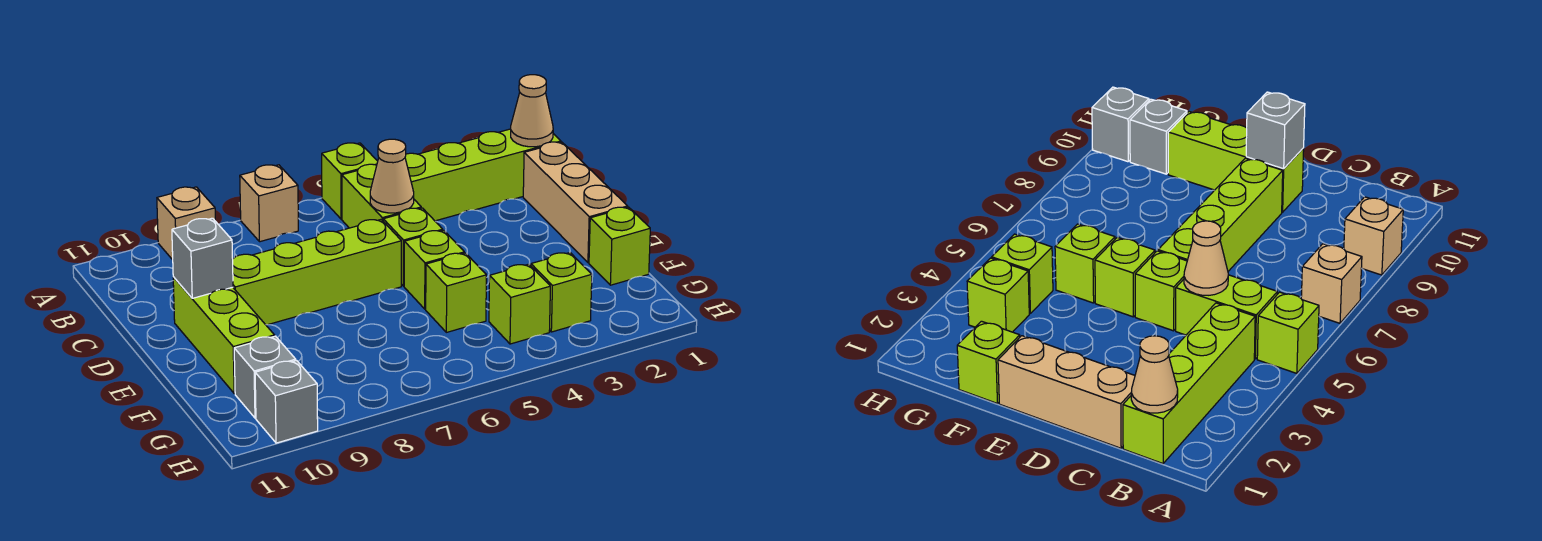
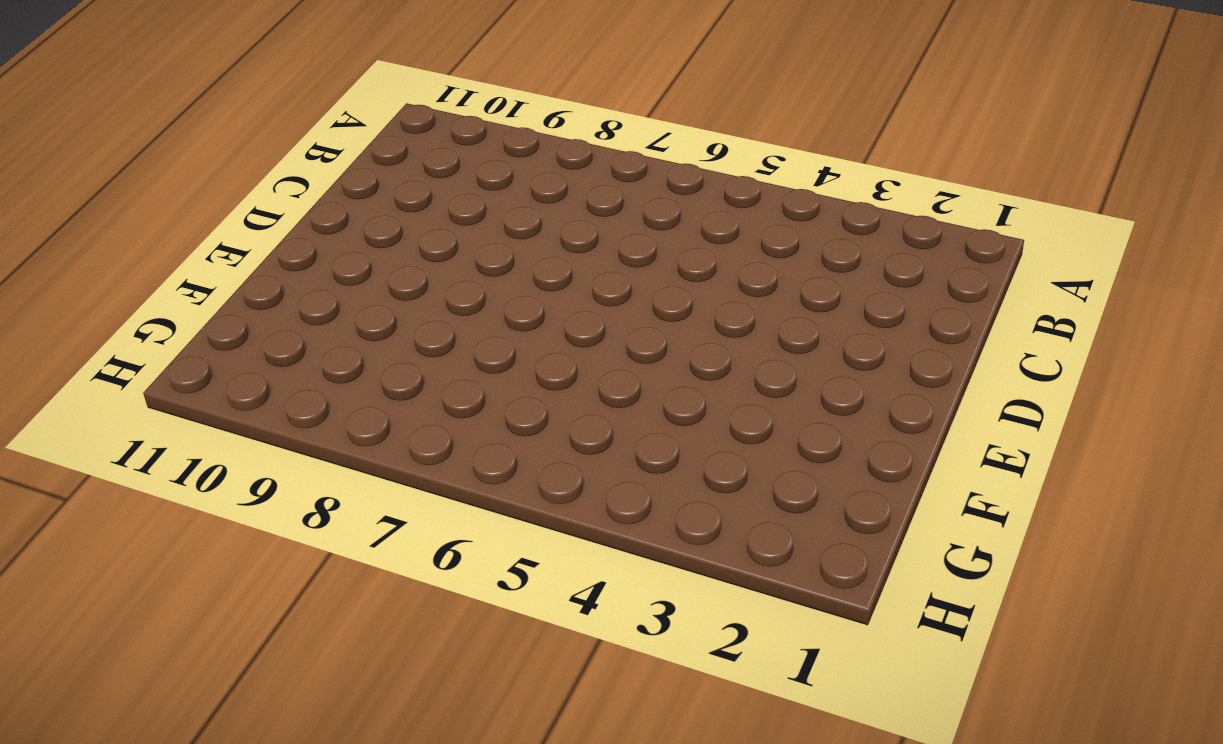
none -> lime brick A5 level 1
none -> tan brick A7 level 1
none -> tan brick A9 level 1

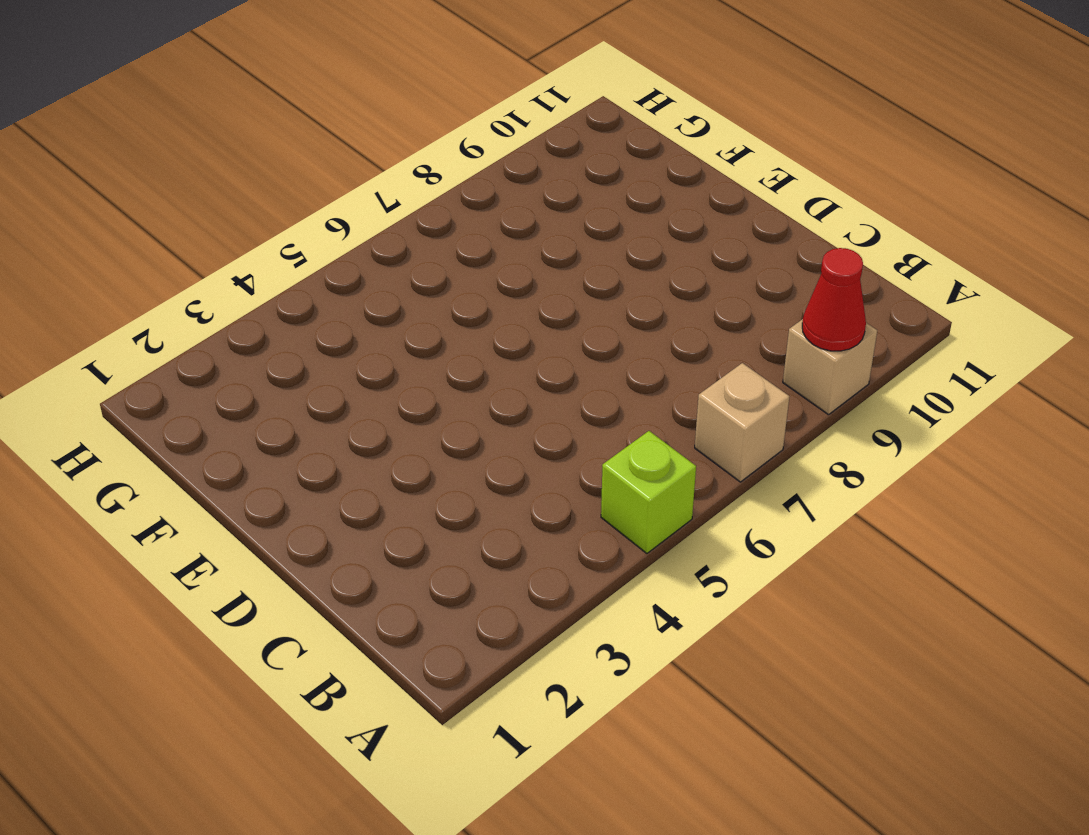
red cone A9 level 2 -> none
none -> lime brick B1:B4 level 1
none -> lime brick B5:C5 level 1
none -> tan brick C1:E1 level 1

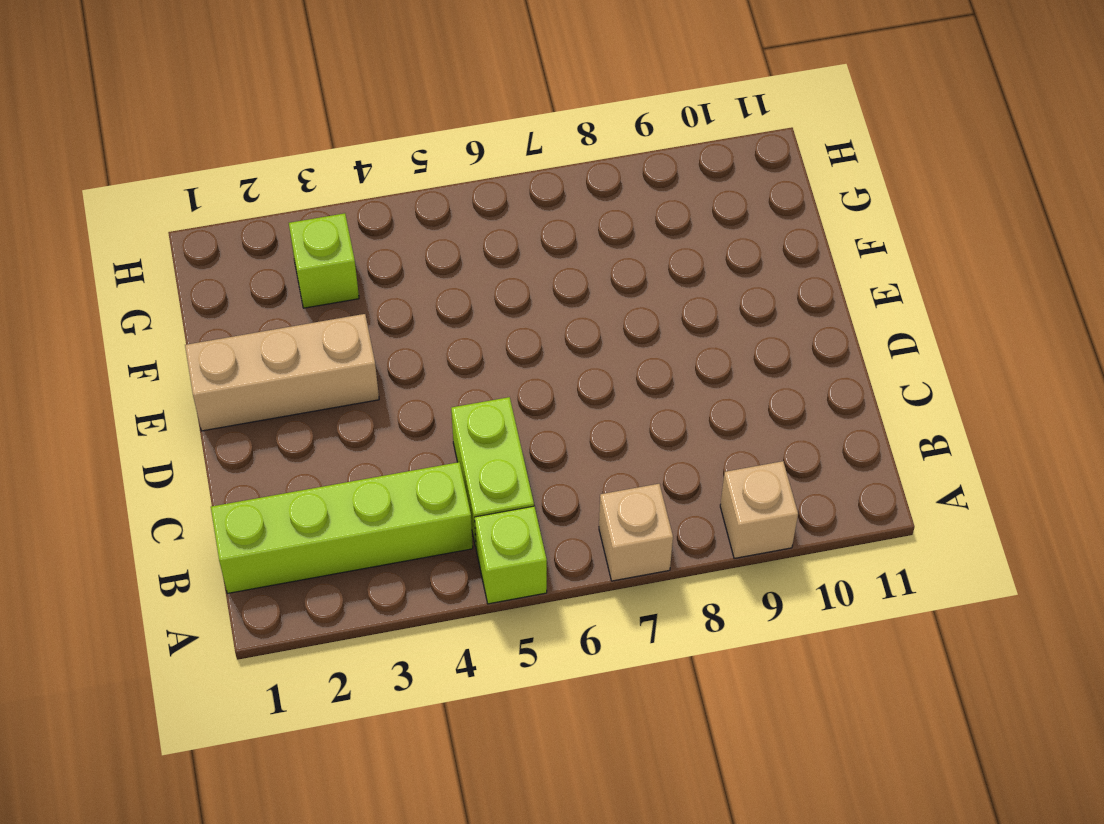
tan brick E1:E3 level 1 -> tan brick C1:E1 level 1
none -> lime brick D5 level 1
none -> lime brick D6:D9 level 1
none -> lime brick D10:F10 level 1

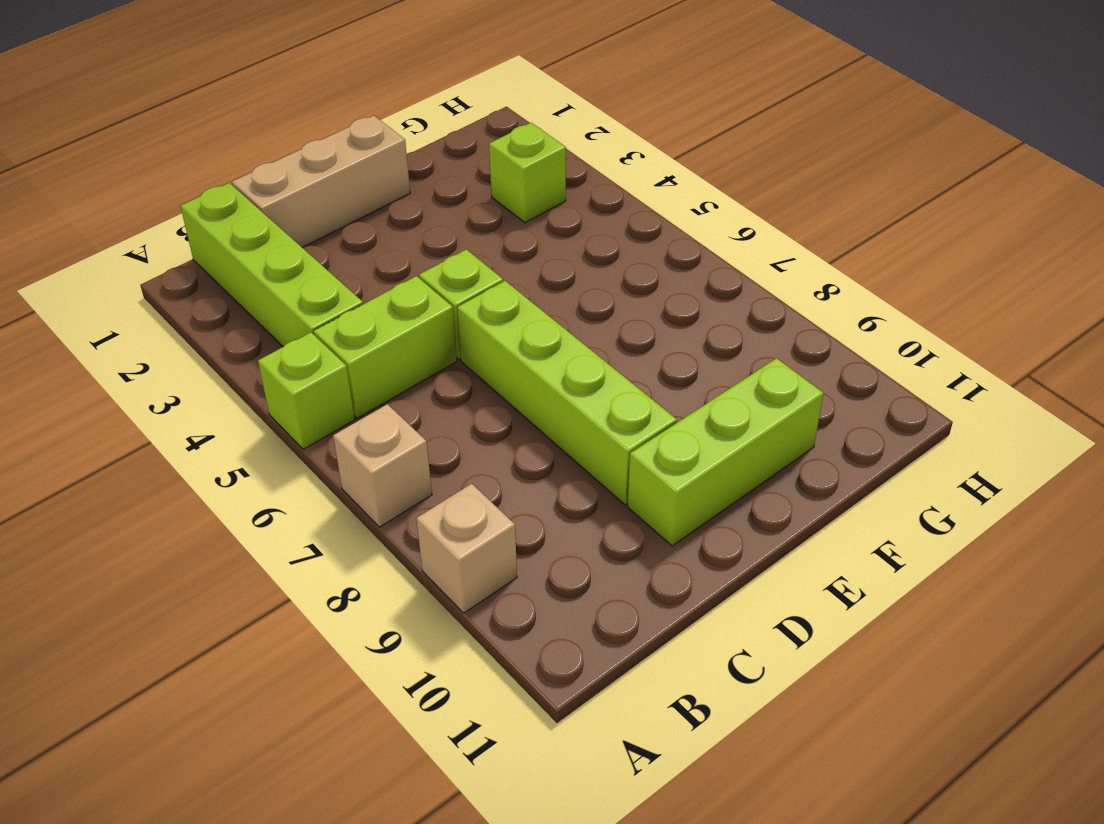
none -> lime brick E5 level 1
none -> lime brick F1 level 1
none -> lime brick F5 level 1

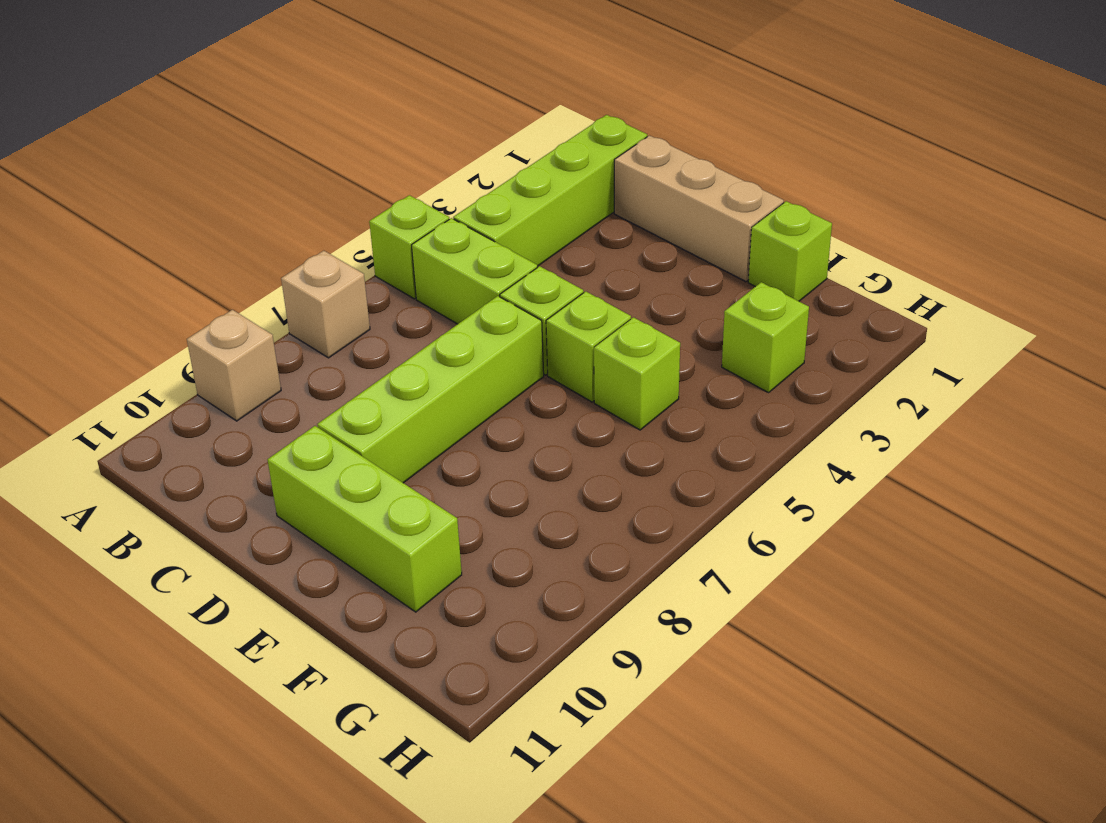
none -> lime brick G4 level 1
none -> grey brick G10 level 1
none -> grey brick H10 level 1

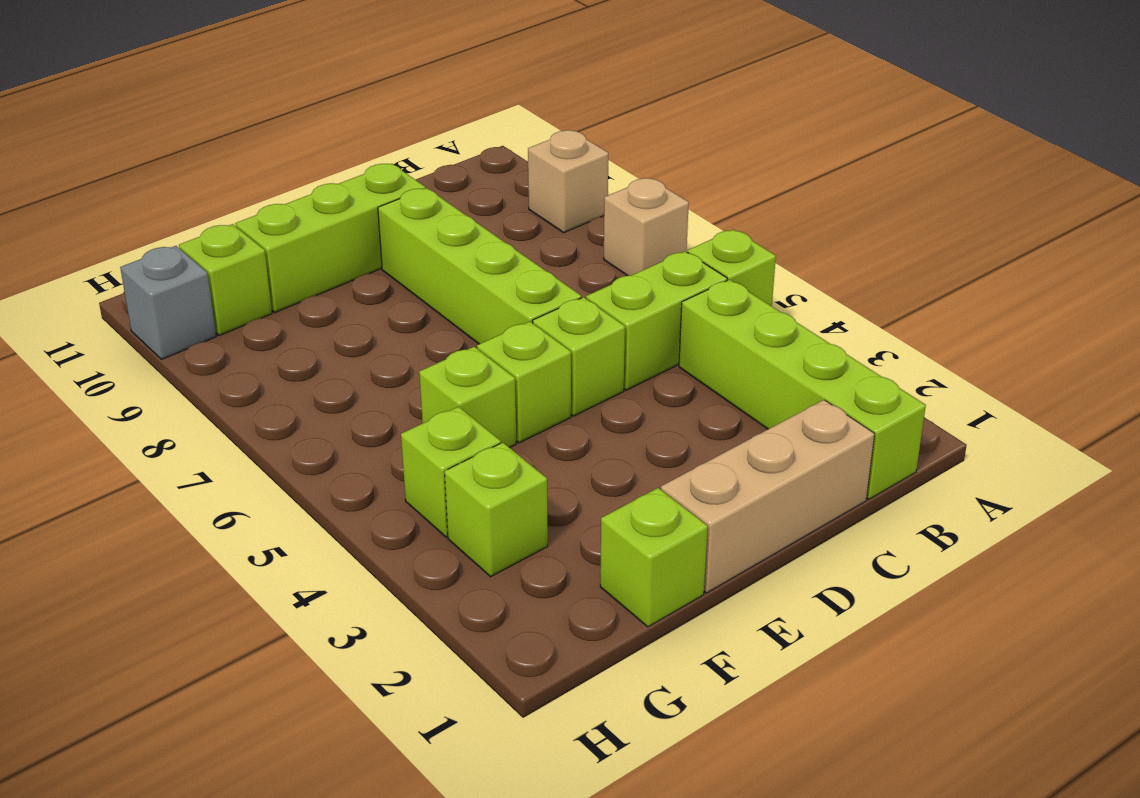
lime brick G10 level 1 -> grey brick G10 level 1
none -> tan cone B1 level 2
none -> tan cone C5 level 2
none -> grey brick D10 level 2

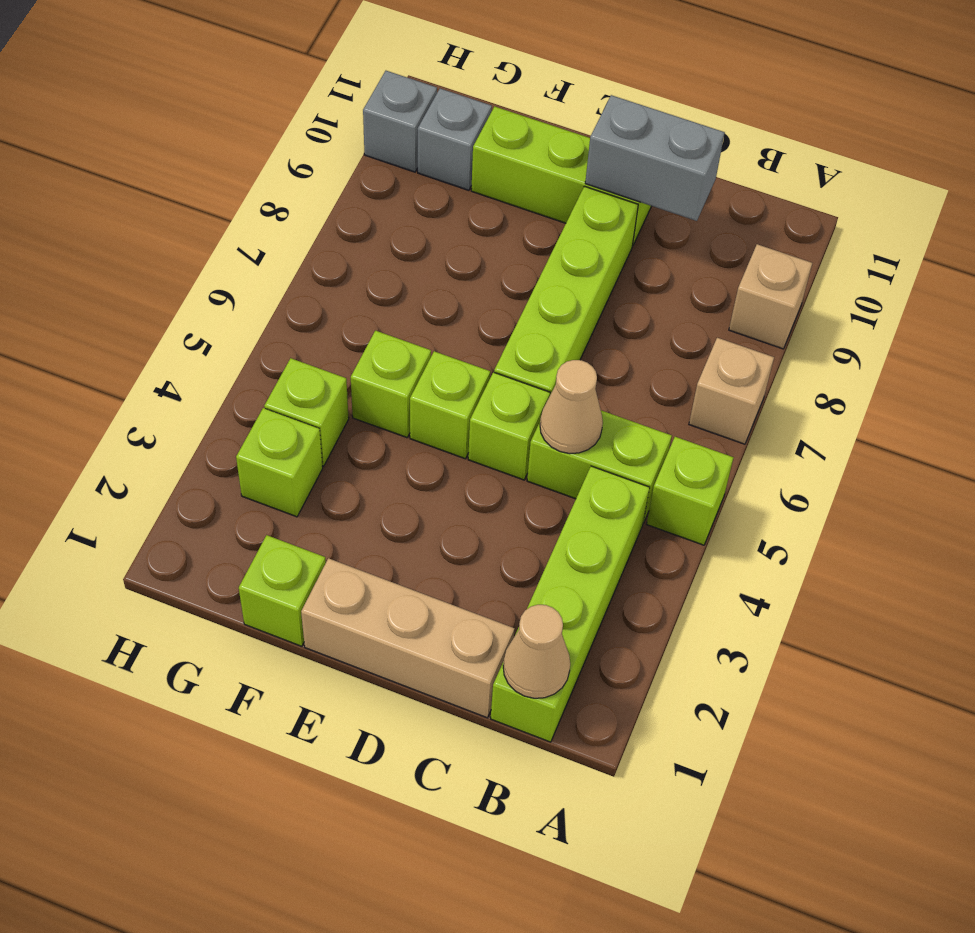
grey brick C10:D10 level 2 -> grey brick D10 level 2

